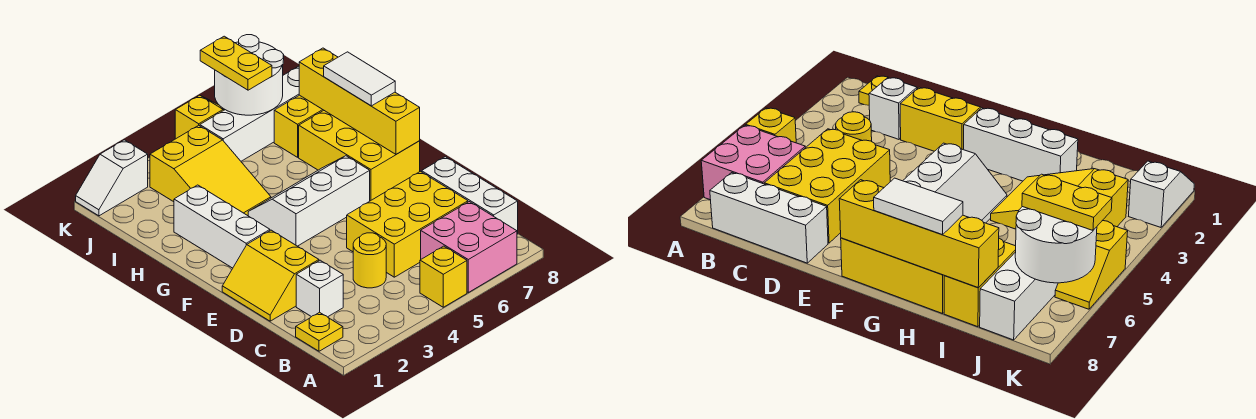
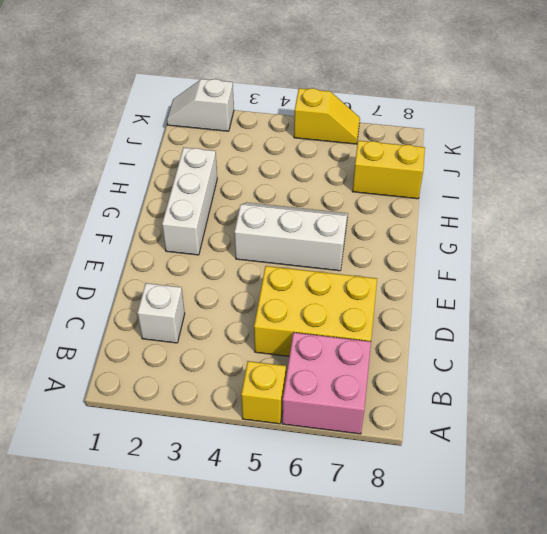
none -> yellow plate B1 level 1
none -> white brick B8:D8 level 1
none -> yellow round brick C4 level 1

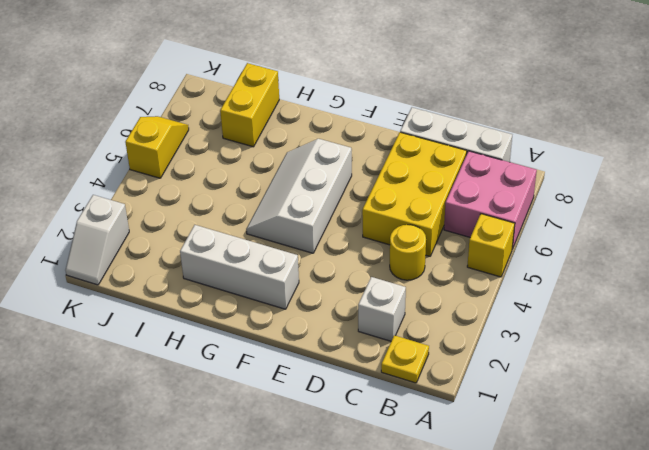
none -> yellow slope D1:E2 level 1 top 2
none -> yellow brick F7:H8 level 1
none -> yellow slope H3:J4 level 1 top J

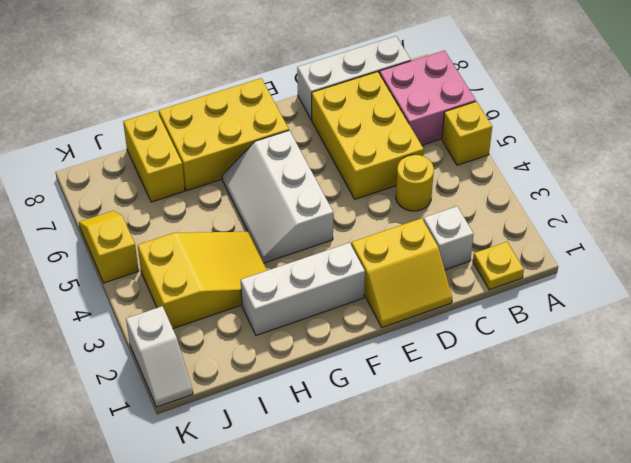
none -> white brick J5:J8 level 1
none -> yellow brick F8:I8 level 2
none -> white round brick J6:K7 level 2

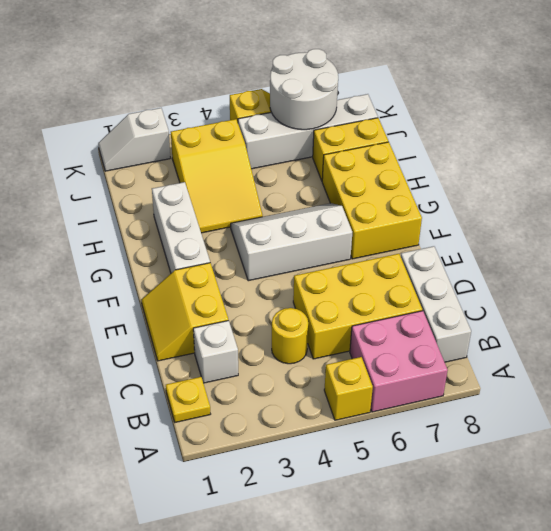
none -> yellow brick F8:I8 level 2
none -> white tile G8:H8 level 3
none -> yellow plate J6:K6 level 3

